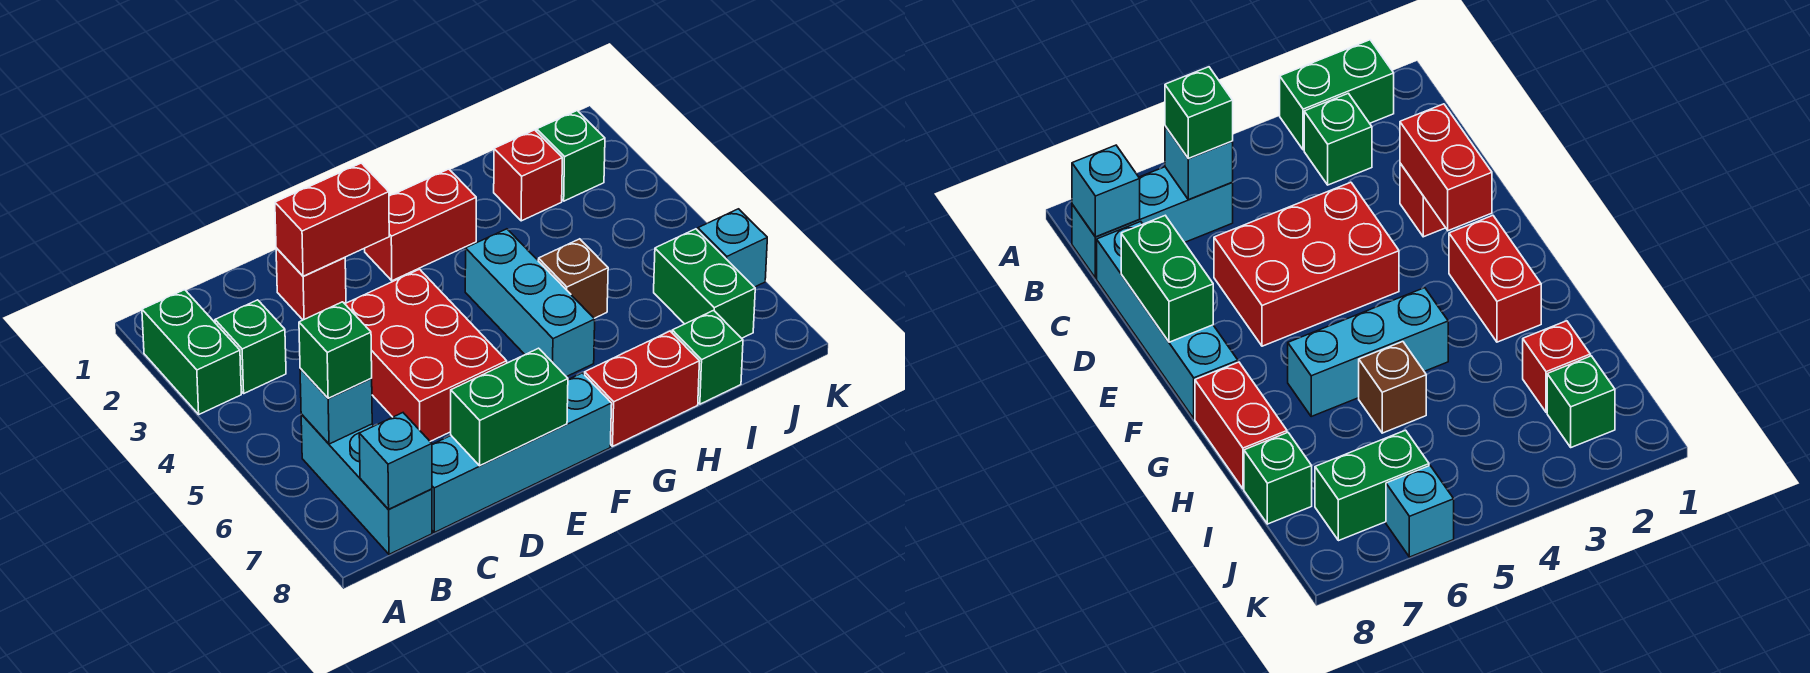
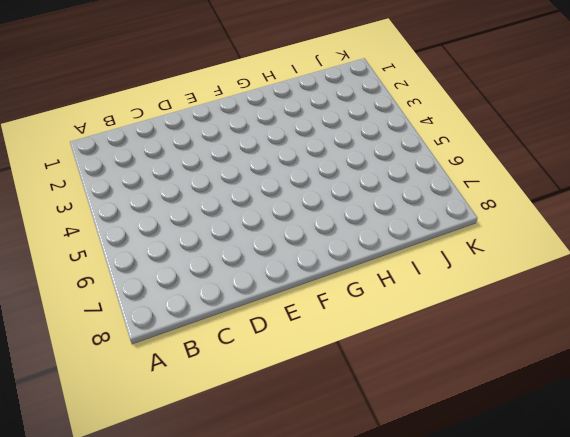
none -> green brick A2:A3 level 1
none -> green brick B3 level 1
none -> cyan brick B6:B8 level 1

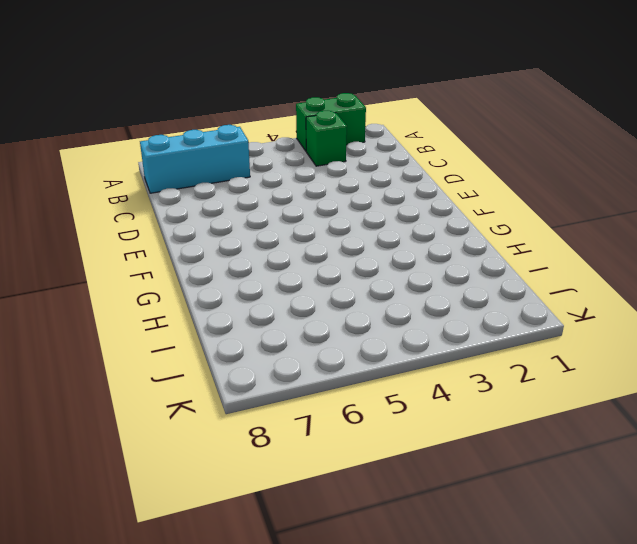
none -> cyan brick C8:F8 level 1
none -> red brick D2 level 1
none -> red brick D4:E6 level 1

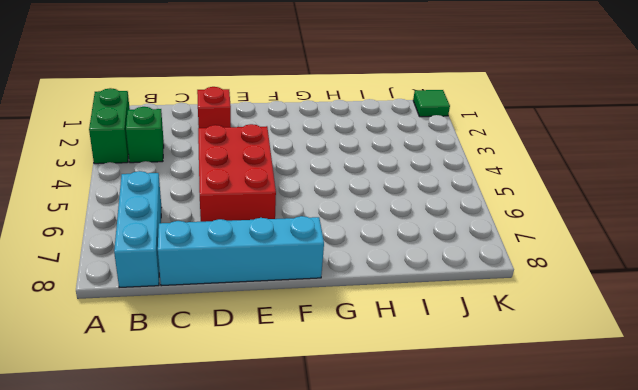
green tile K1 level 1 -> none
none -> red brick F2:G2 level 1
none -> cyan brick G4:G6 level 1
none -> red brick G8:H8 level 1

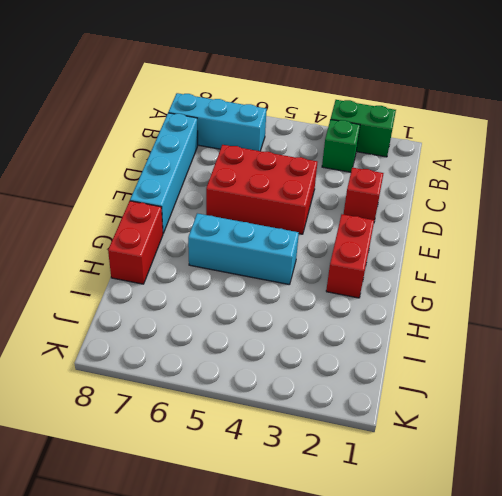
none -> brown brick H5 level 1
none -> red brick I2 level 1
none -> green brick I8 level 1

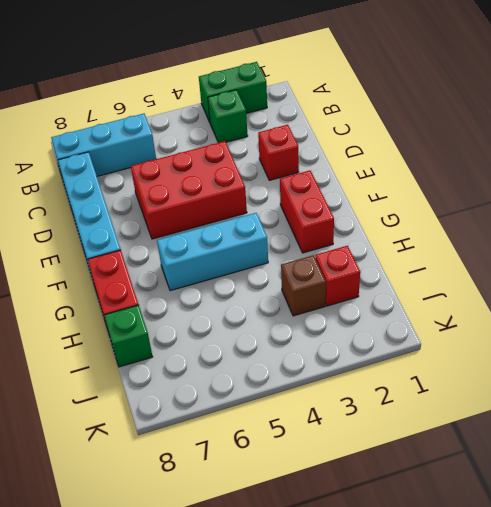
brown brick I3 level 1 -> brown brick H5 level 1
none -> green brick J2 level 1
none -> green brick J6:J7 level 1
none -> cyan brick K6 level 1

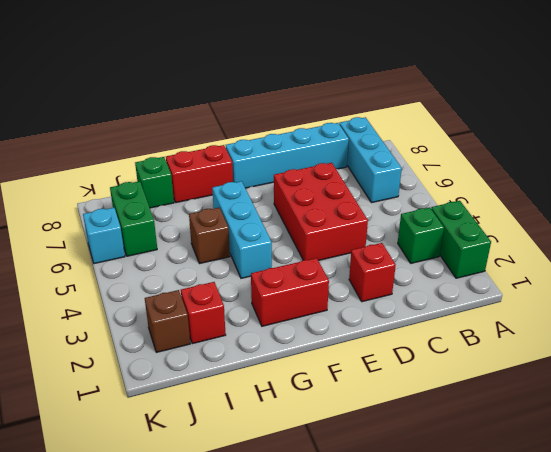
brown brick J2 level 1 -> green brick J2 level 1
none -> cyan brick B6 level 2
none -> cyan brick B8 level 2
none -> red brick D2:E2 level 2

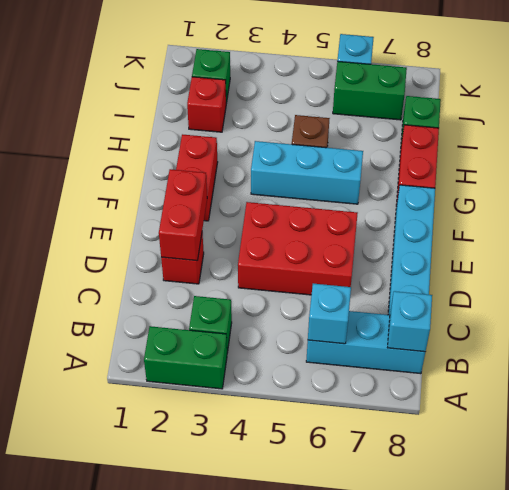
none -> green brick D8:E8 level 2
none -> green brick B6 level 3

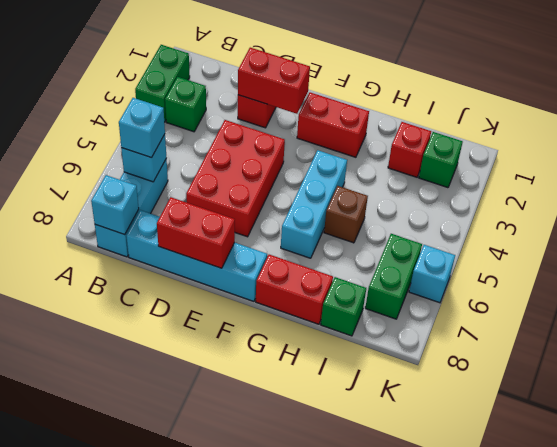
cyan brick B6 level 3 -> green brick B6 level 3
red brick D8:E8 level 2 -> green brick D8:E8 level 2

